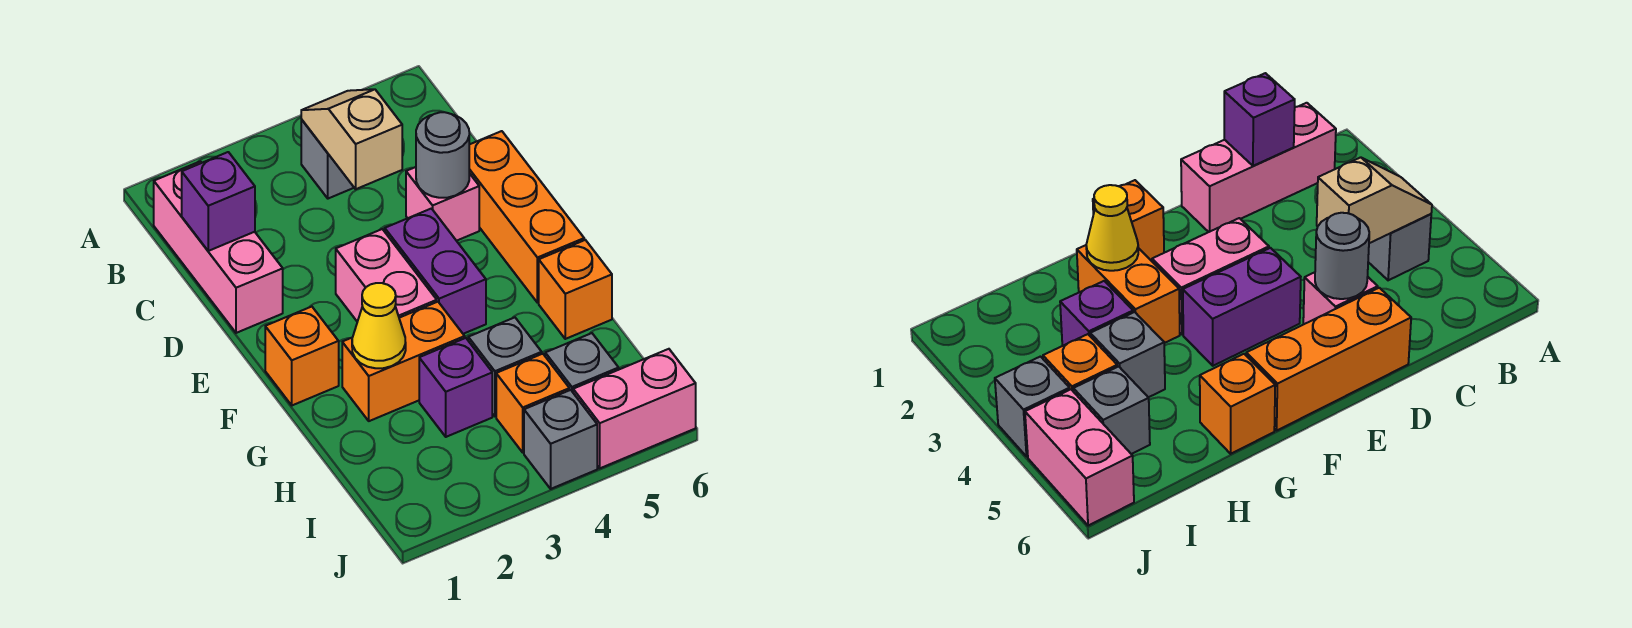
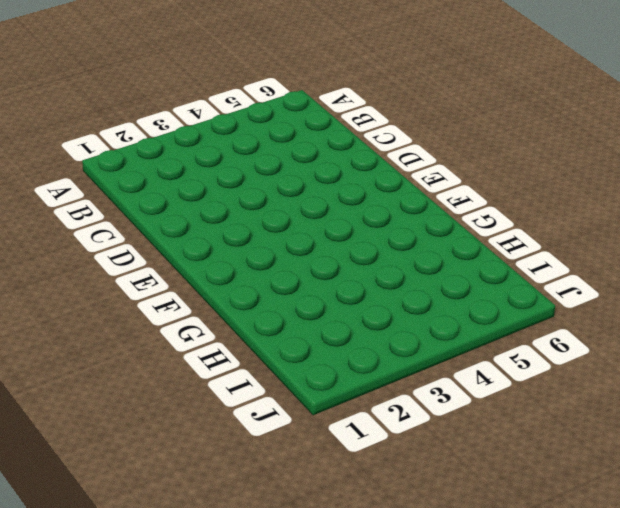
none -> pink brick B1:D1 level 1
none -> grey brick B4 level 1
none -> pink brick D5 level 1

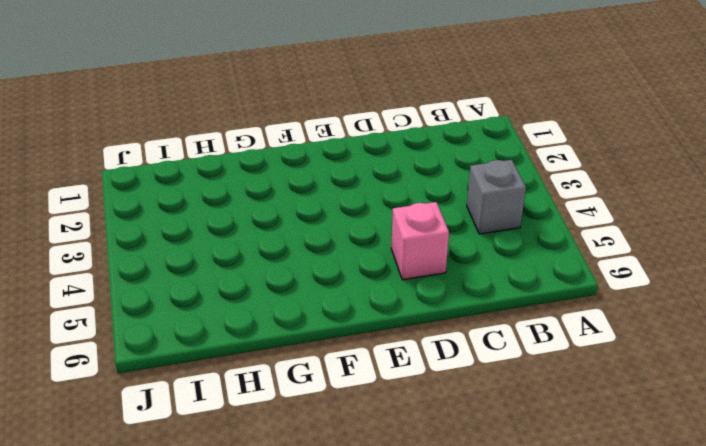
none -> pink brick B1:D1 level 1
none -> orange brick D6:F6 level 1
none -> pink brick E3:F3 level 1

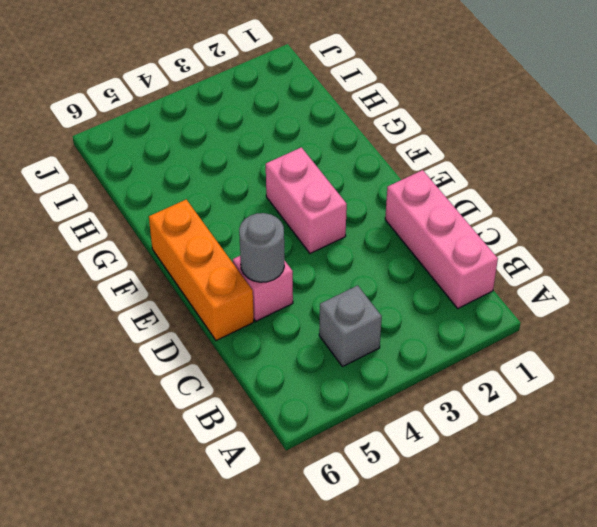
none -> purple brick E4:F4 level 1
none -> orange brick F1 level 1
none -> orange brick G2:G3 level 1

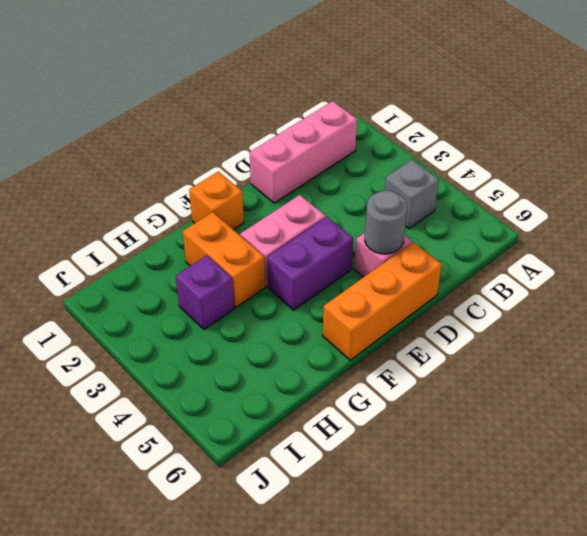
none -> orange brick G6 level 1
none -> grey brick H4 level 1
none -> orange brick I4 level 1

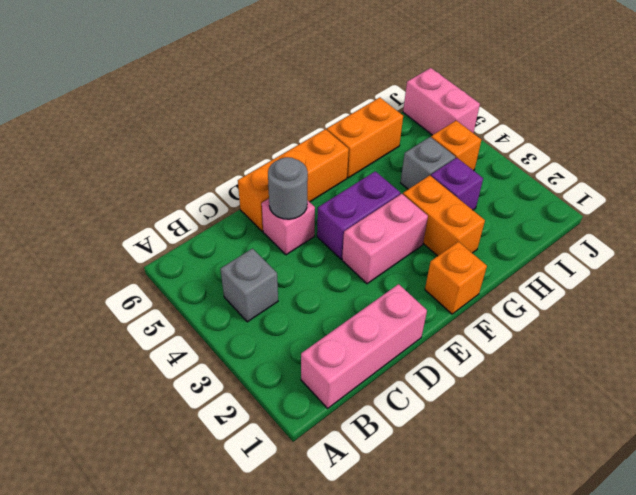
orange brick G6:H6 level 1 -> orange brick G6 level 1
none -> grey brick I5 level 1
none -> grey brick J4 level 1
none -> tan slope B4:C4 level 2 top C

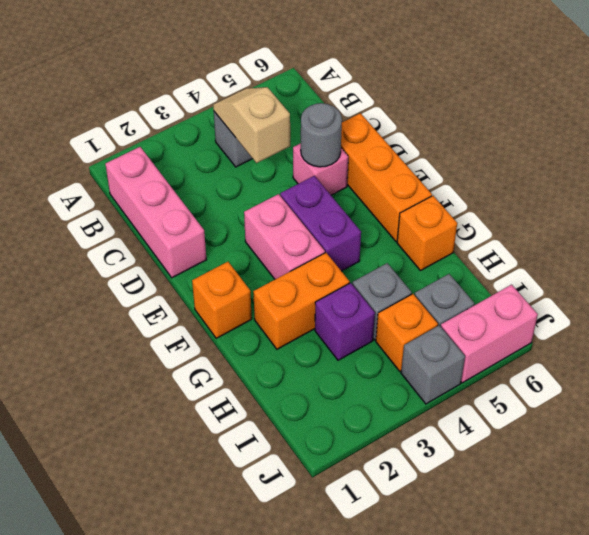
none -> purple brick C1 level 2
none -> yellow cone G2 level 2

